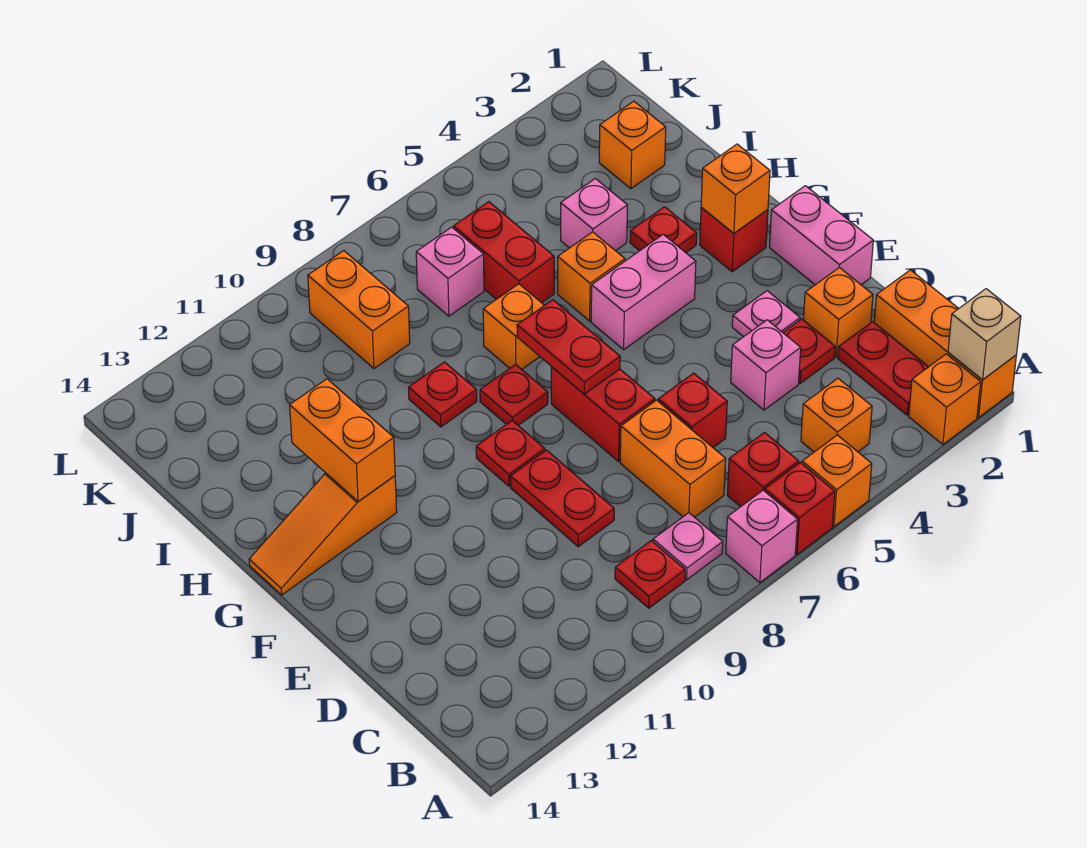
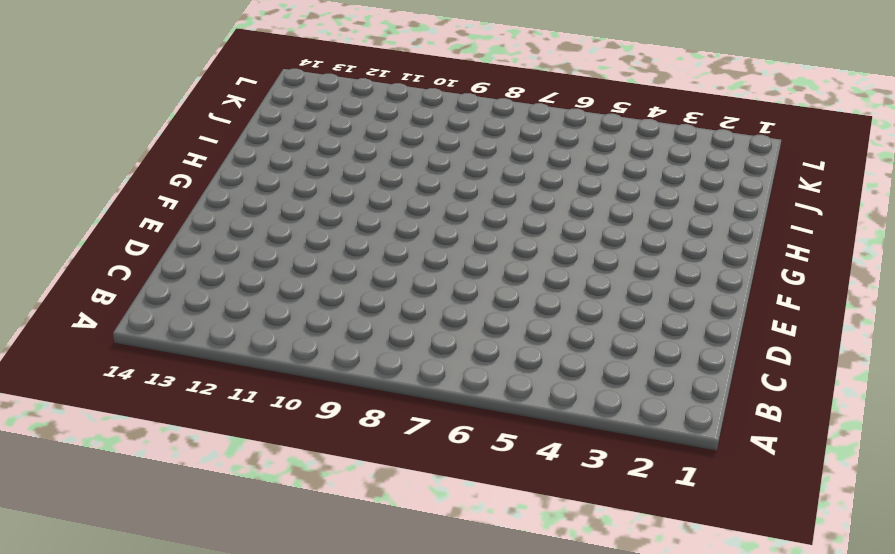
none -> orange brick A1:C1 level 1
none -> orange brick A2 level 1
none -> orange brick A5 level 1
none -> red brick A6 level 1

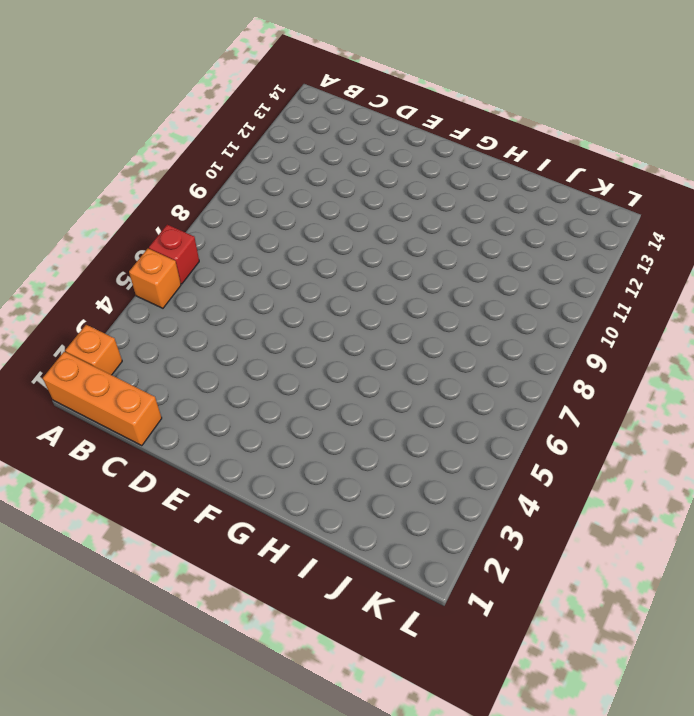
none -> pink brick A7 level 1
none -> red plate B2:C2 level 1
none -> orange brick B4 level 1
none -> red brick B6 level 1

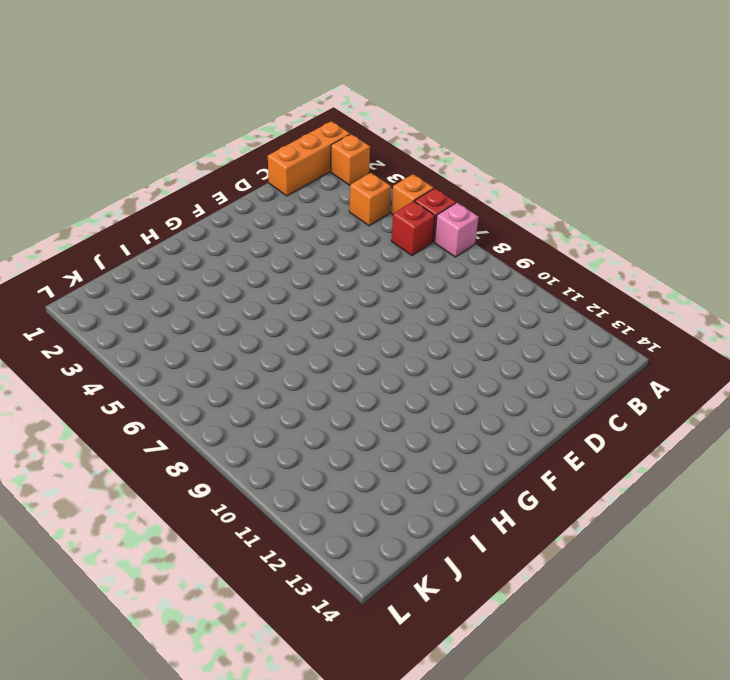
none -> red plate B2:C2 level 1
none -> pink plate B8 level 1
none -> red plate B9 level 1
none -> orange brick C7:D7 level 1

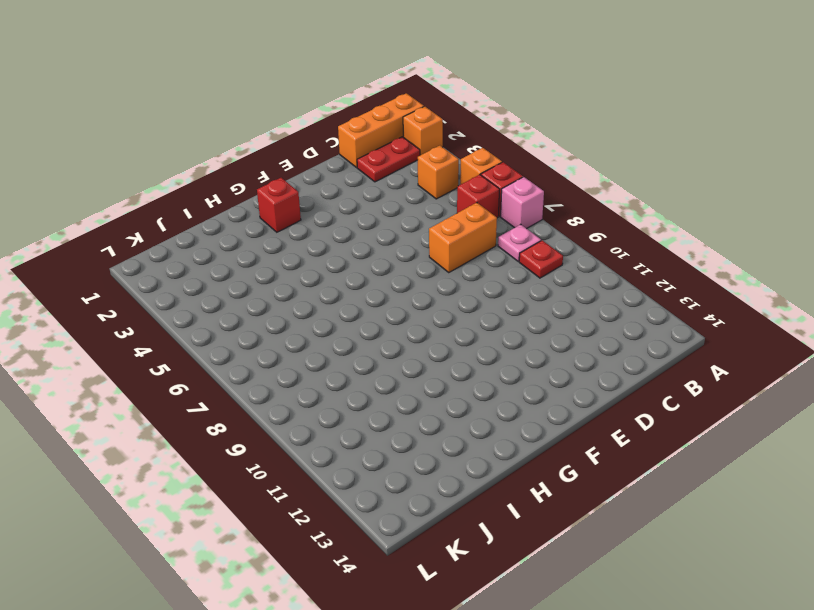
none -> orange brick D2 level 1
none -> red plate D3 level 1
none -> pink brick D4 level 1
none -> red brick D6 level 1

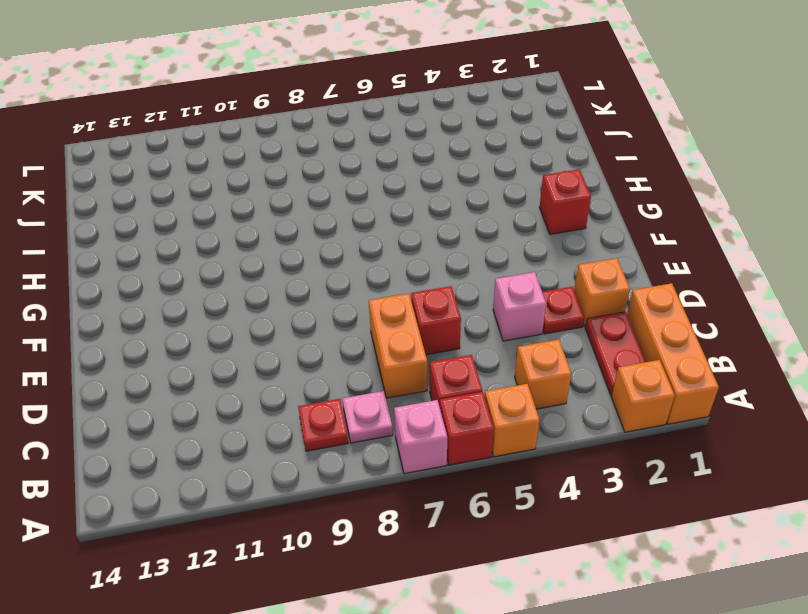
none -> red plate D9:E9 level 1
none -> pink brick E1:F1 level 1
none -> pink plate E3 level 1
none -> red brick E7:F7 level 1

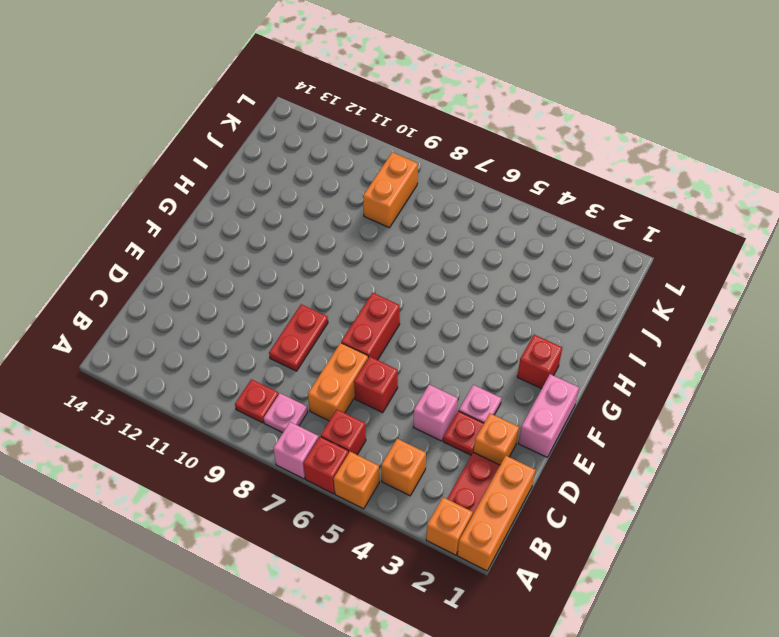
none -> red plate F9 level 1
none -> pink brick G4:G5 level 1
none -> red plate G8 level 1
none -> orange slope G12:G14 level 1 top 12

